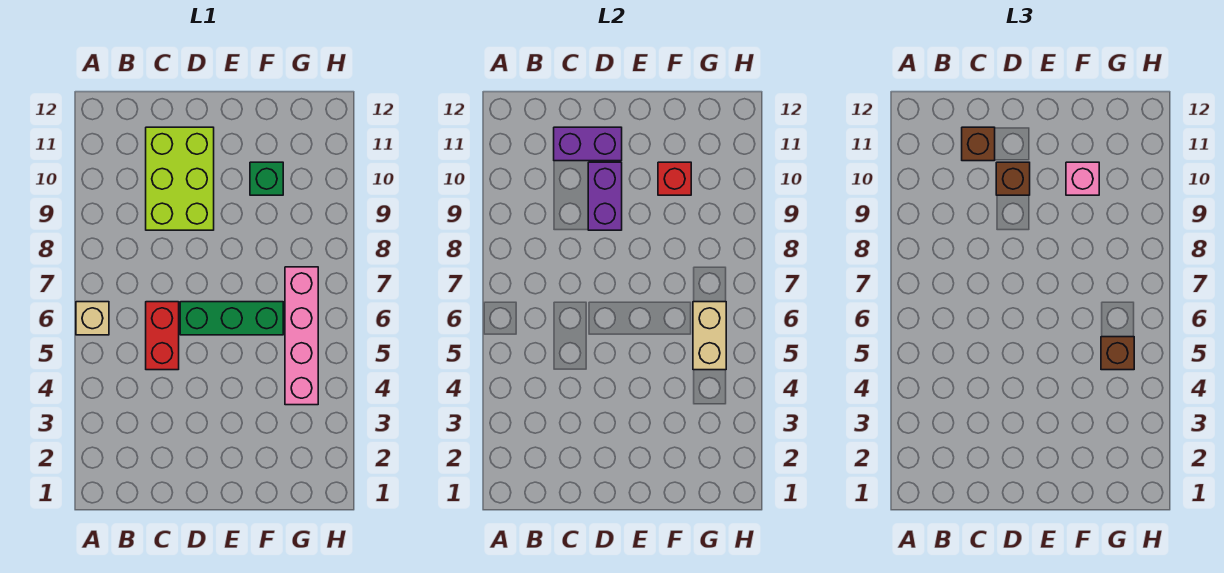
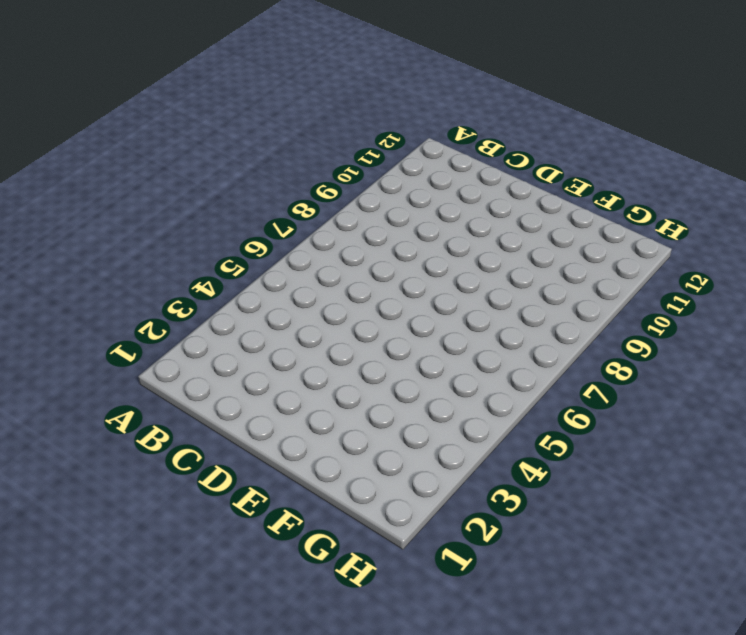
none -> tan brick A6 level 1
none -> red brick C5:C6 level 1
none -> lime brick C9:D11 level 1

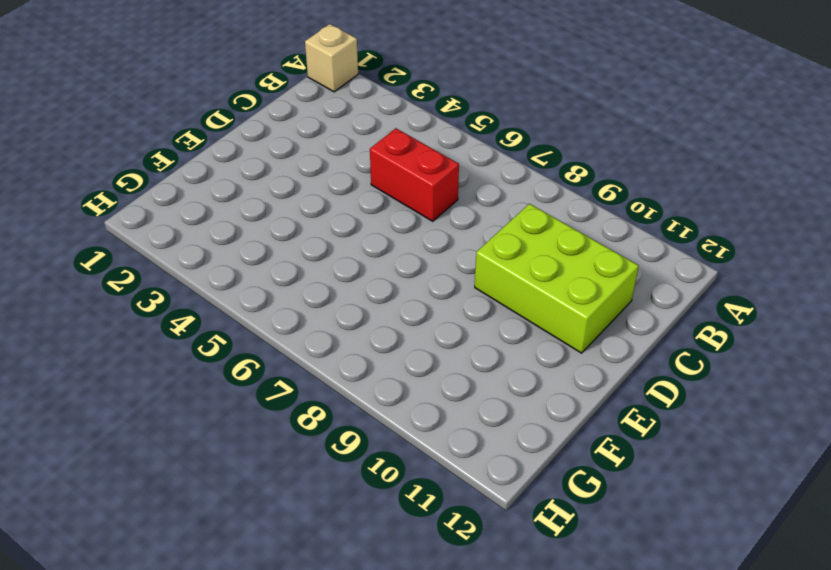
tan brick A1 level 1 -> tan brick A6 level 1
none -> green brick D6:F6 level 1
none -> green brick F10 level 1
none -> pink brick G4:G7 level 1

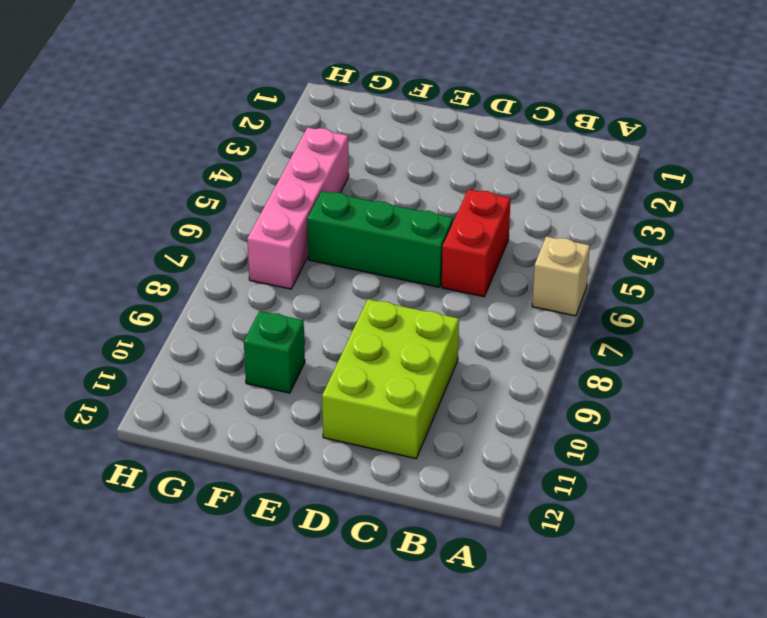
none -> purple brick C11:D11 level 2
none -> purple brick D9:D10 level 2
none -> red brick F10 level 2

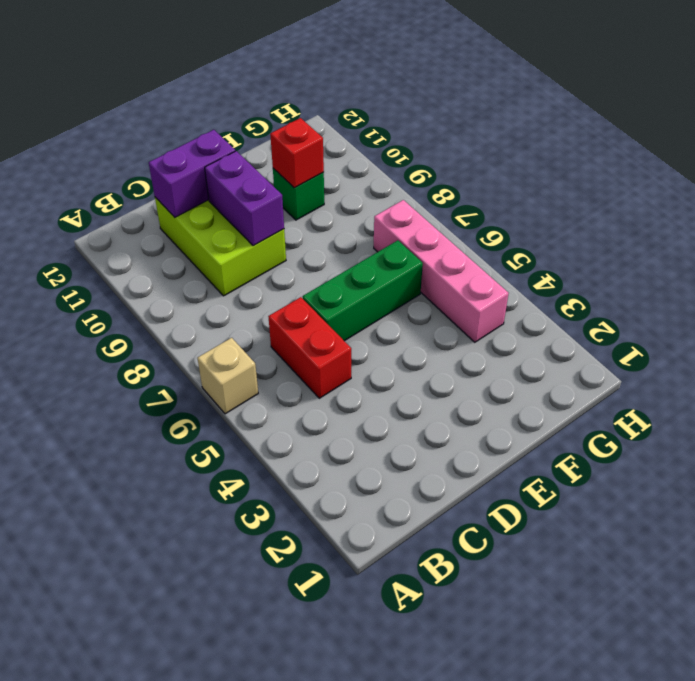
none -> tan brick G5:G6 level 2
none -> brown brick C11 level 3
none -> brown brick D10 level 3

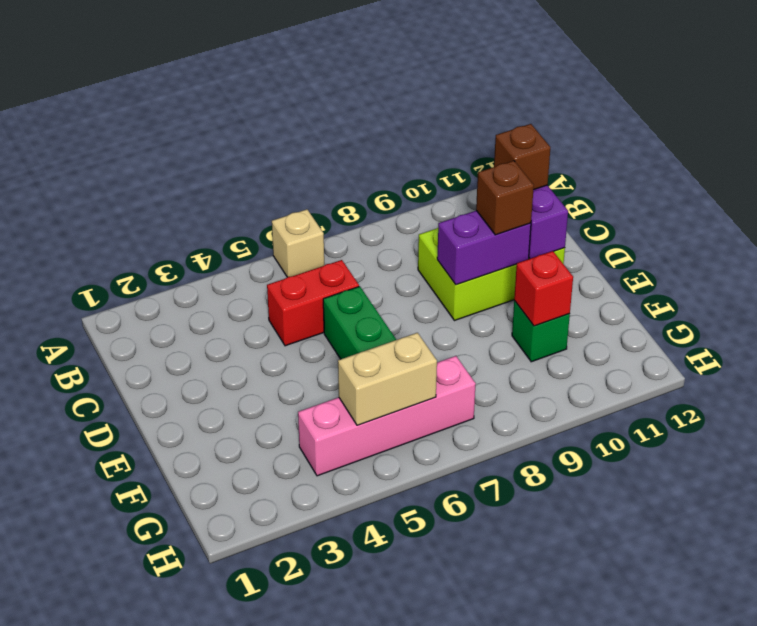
none -> pink brick F10 level 3
none -> brown brick G5 level 3

